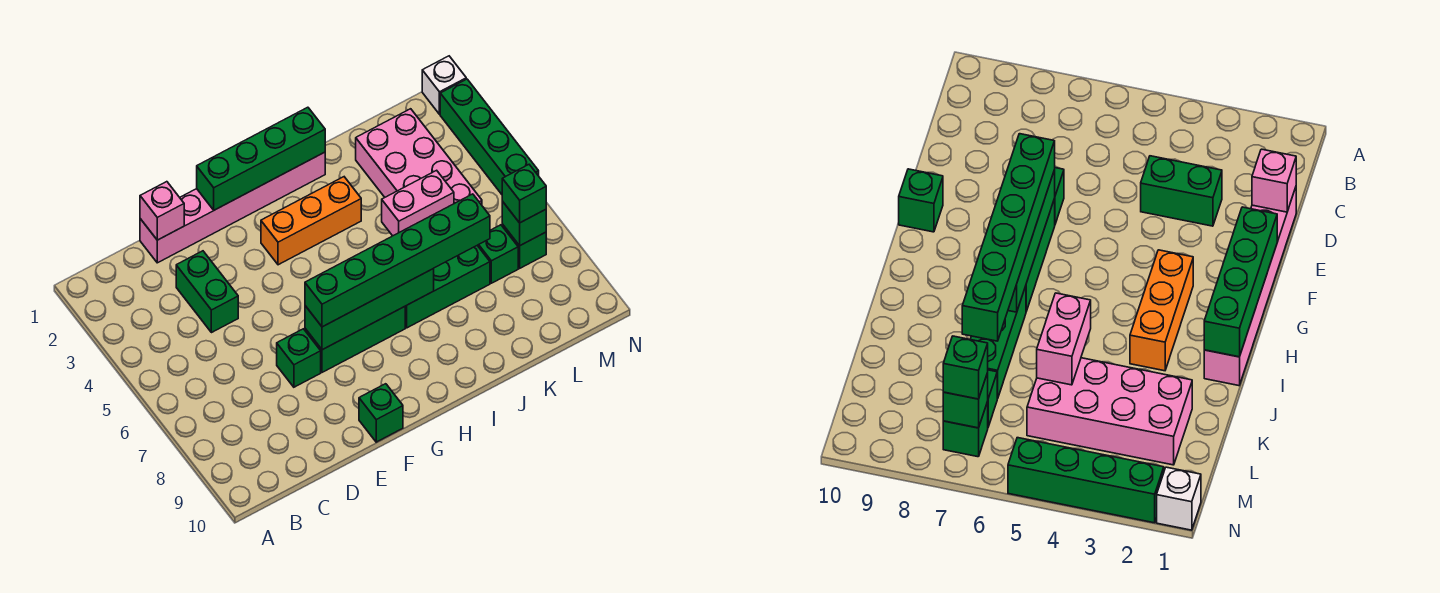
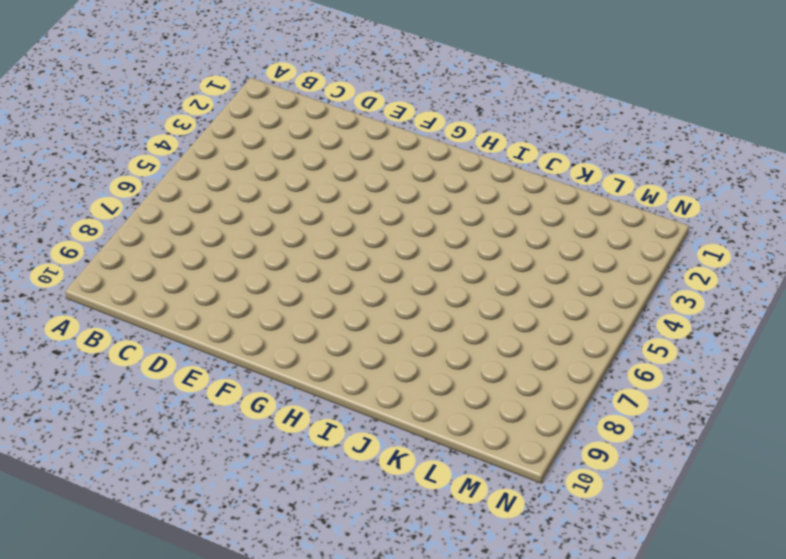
none -> pink brick D1:I1 level 1
none -> green brick D3:D4 level 1
none -> green brick E7 level 1

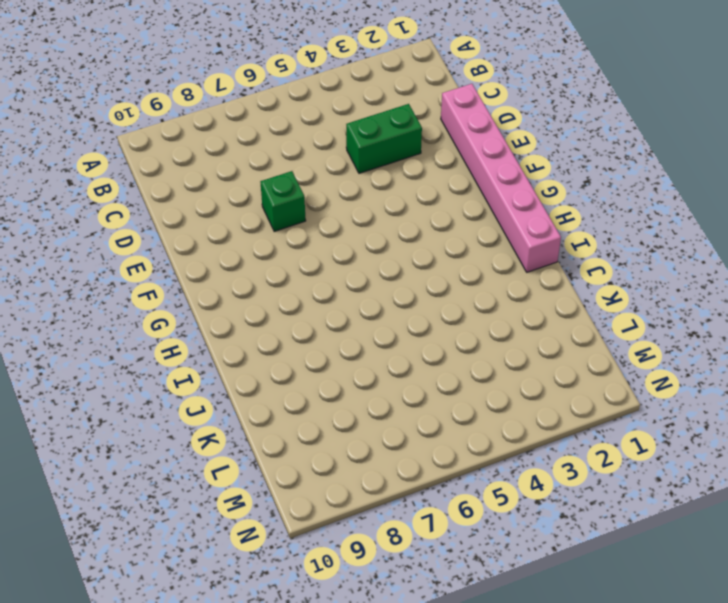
none -> green brick F7:H7 level 1
none -> green brick F10 level 1
none -> orange brick G3:I3 level 1

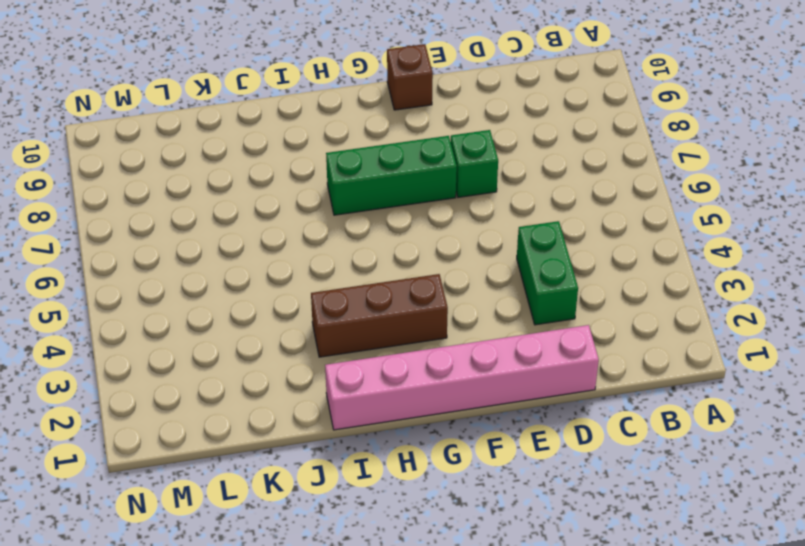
brown brick F10 level 1 -> green brick F10 level 1
brown brick G3:I3 level 1 -> orange brick G3:I3 level 1
none -> green brick I7:K7 level 1
none -> pink brick K2:L5 level 1
none -> green brick L7 level 1

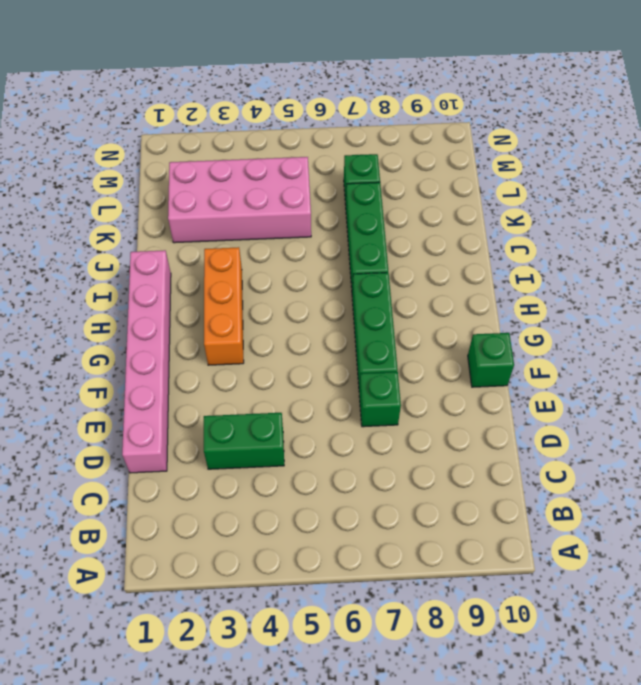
none -> green brick M7 level 1
none -> white brick N1 level 1
none -> green brick N2:N5 level 1

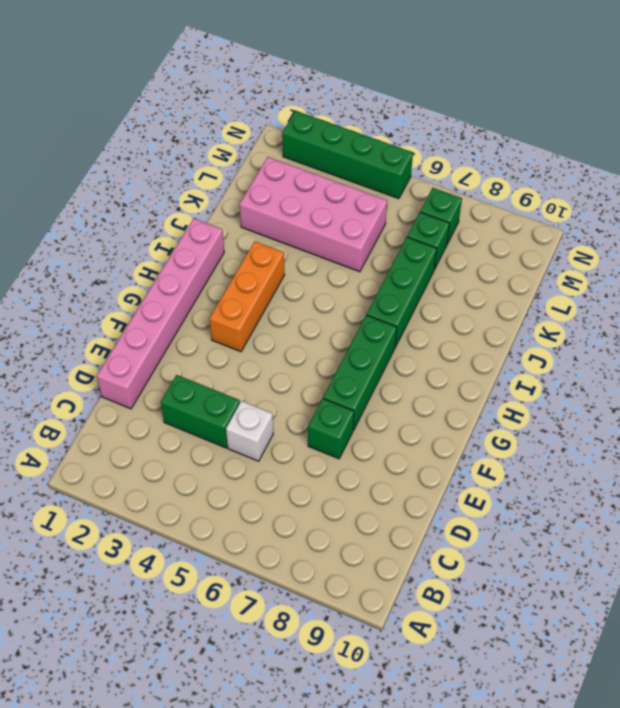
white brick D5 level 1 -> white brick N1 level 1
none -> green brick F10 level 1
none -> pink brick D1 level 2
none -> green brick F1:I1 level 2

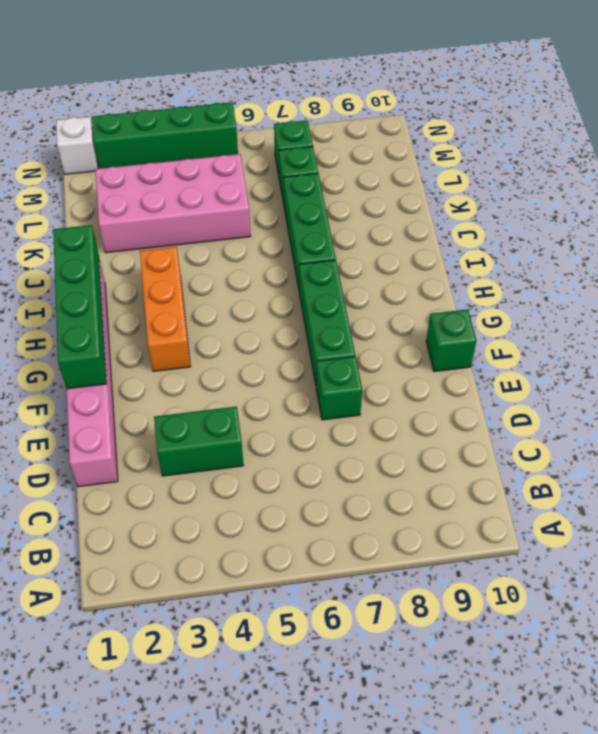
none -> pink brick D1 level 2
none -> green brick F7:I7 level 2
none -> pink brick J5:K5 level 2

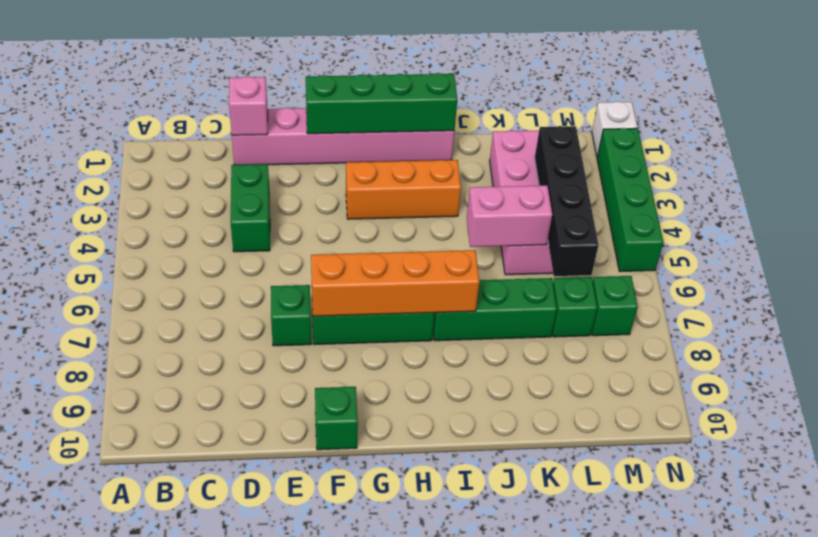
orange brick F7:I7 level 2 -> green brick F7:I7 level 2
black brick L3:L6 level 2 -> none
none -> green brick M7 level 2
none -> green brick F7:K7 level 3
none -> green brick M7 level 3

